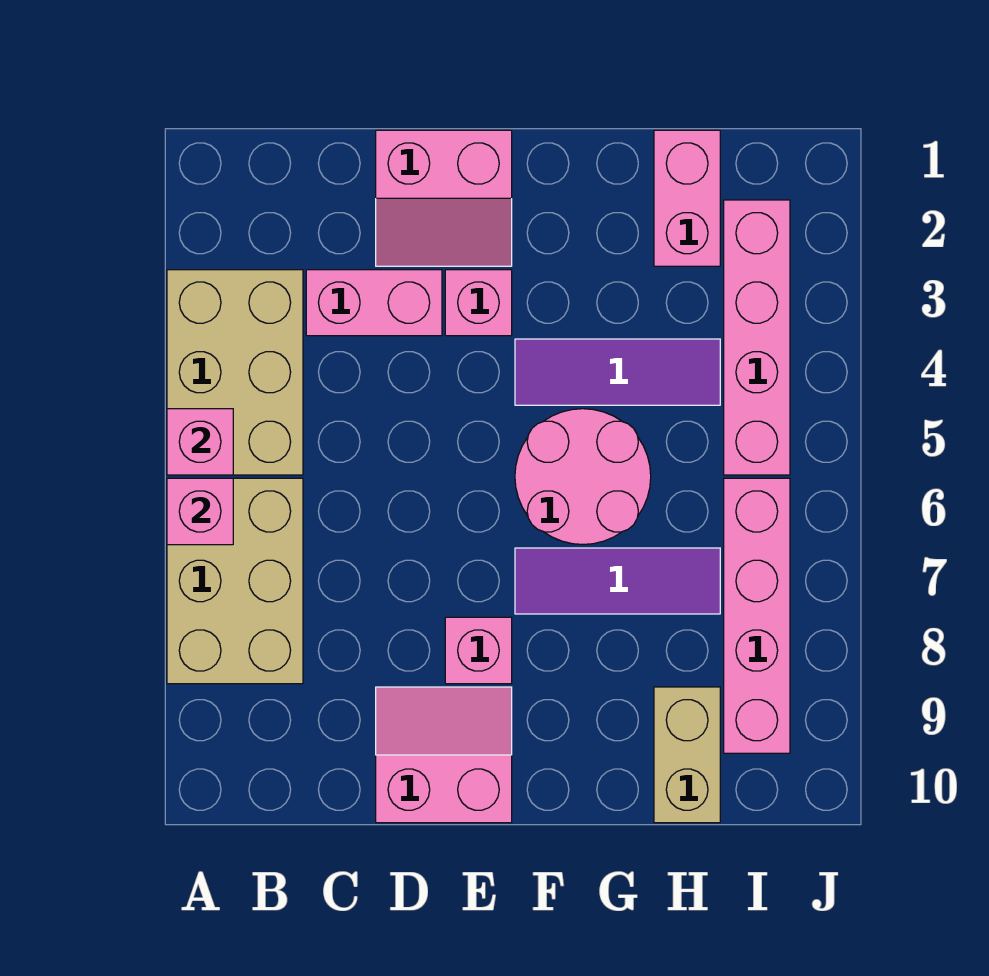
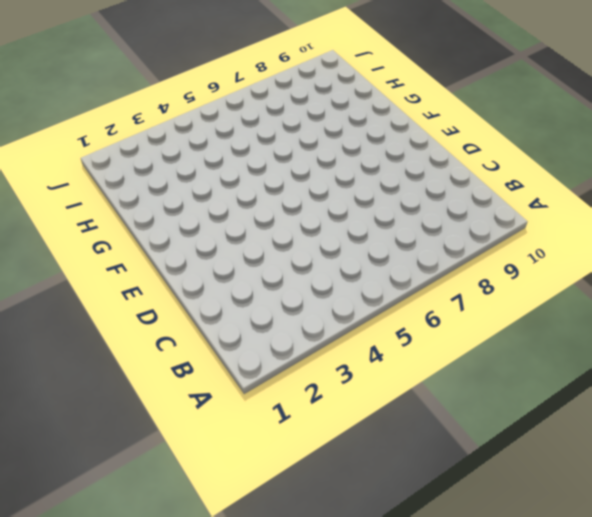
none -> tan brick A3:B5 level 1
none -> tan brick A6:B8 level 1
none -> pink brick C3:D3 level 1

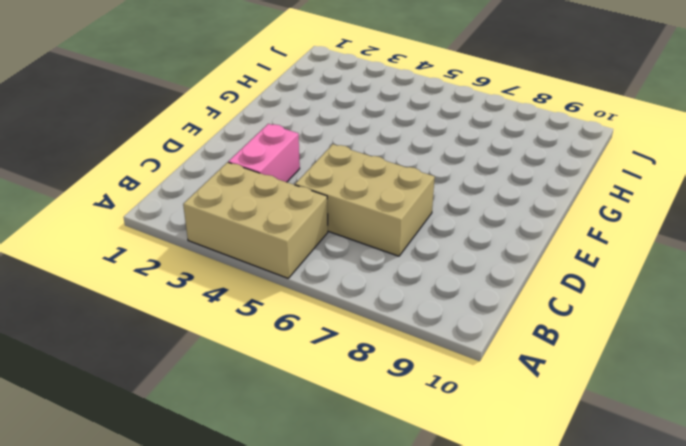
tan brick C5:D7 level 1 -> tan brick A6:B8 level 1
none -> pink slope D1:E2 level 1 top 1
none -> pink slope D9:E10 level 1 top 10
none -> pink brick E3 level 1

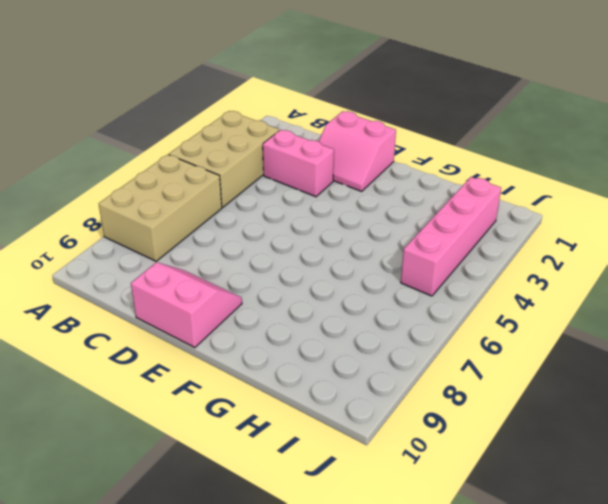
none -> pink brick E3 level 1
none -> pink brick E8 level 1
none -> purple tile F4:H4 level 1

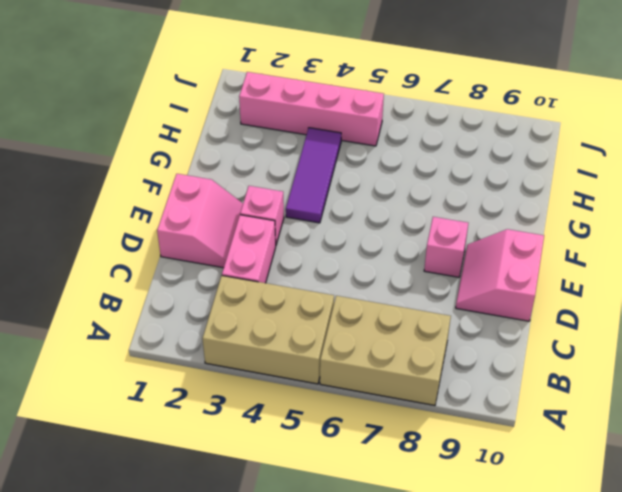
none -> pink round brick F5:G6 level 1
none -> purple tile F7:H7 level 1
none -> pink brick H1:H2 level 1

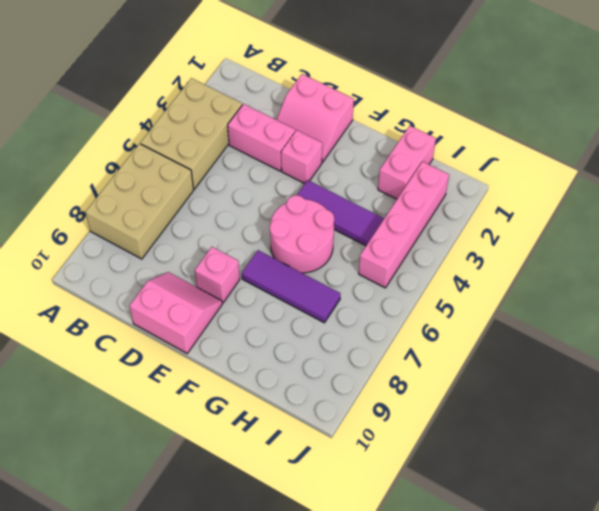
none -> tan brick H9:H10 level 1
none -> pink brick I6:I9 level 1
none -> pink brick A5 level 2

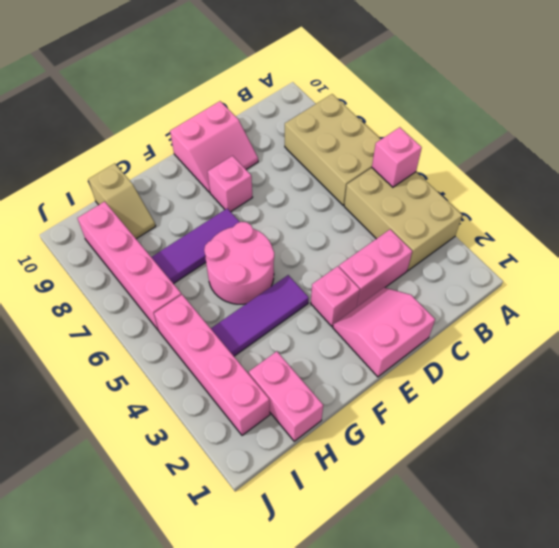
tan slope H9:H10 level 1 top 10 -> tan brick H9:H10 level 1
none -> pink brick A6 level 2

